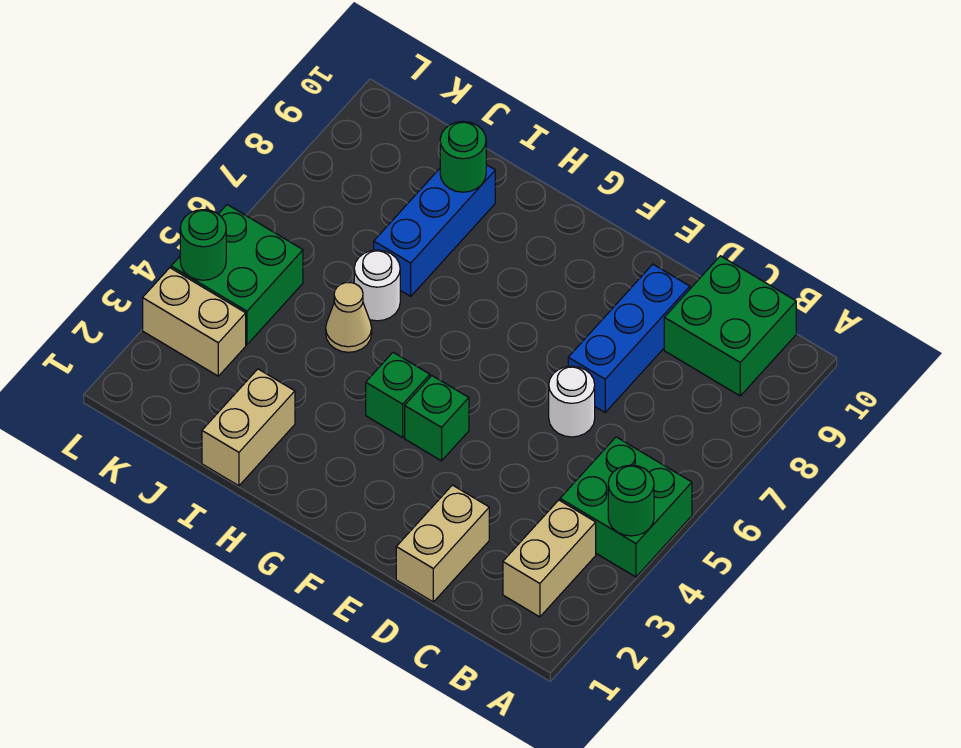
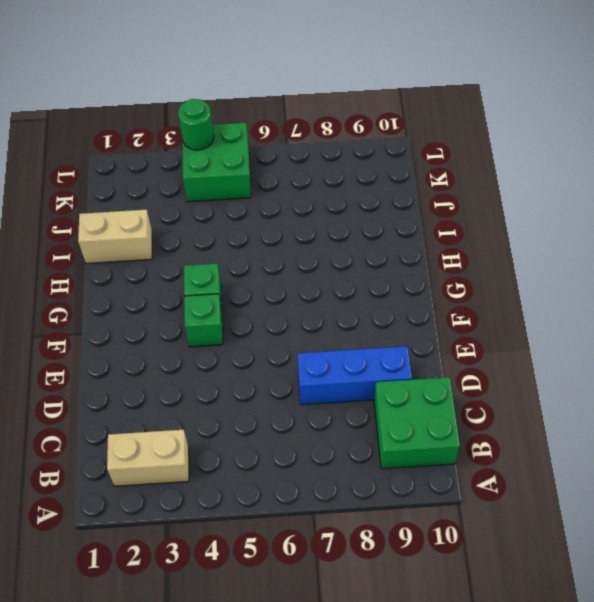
none -> green brick A4:B5 level 1
none -> tan brick D1:D2 level 1
none -> white round brick D6 level 1

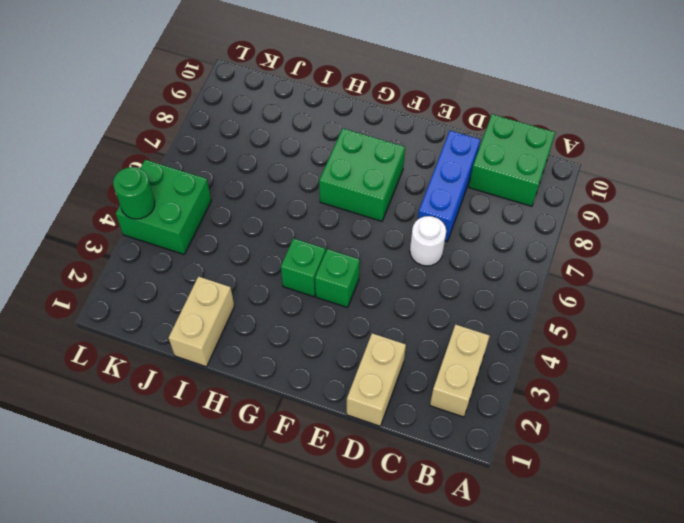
green brick F7:G8 level 1 -> green brick A4:B5 level 1
none -> tan cone I5 level 1
none -> white round brick I6 level 1
none -> blue brick I7:I9 level 1

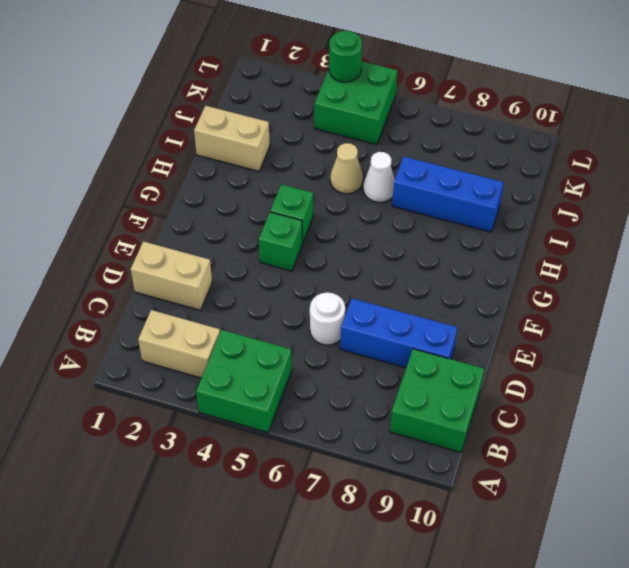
white cone I6 level 1 -> white round brick I6 level 1
none -> tan brick K3:L3 level 1
none -> green round brick A4 level 2
none -> green round brick I9 level 2

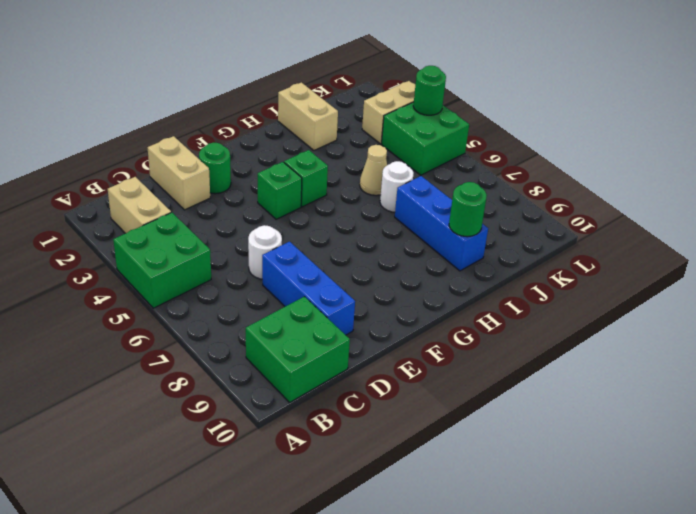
green round brick E2 level 1 -> green round brick A4 level 2

